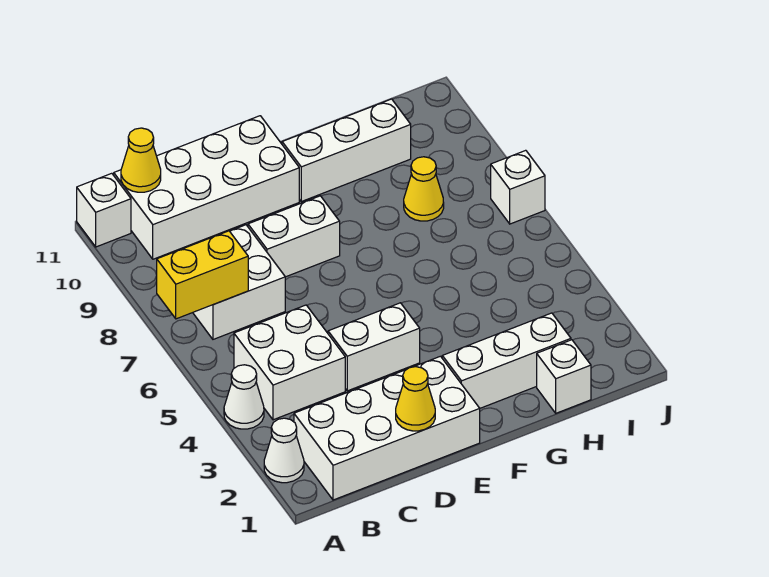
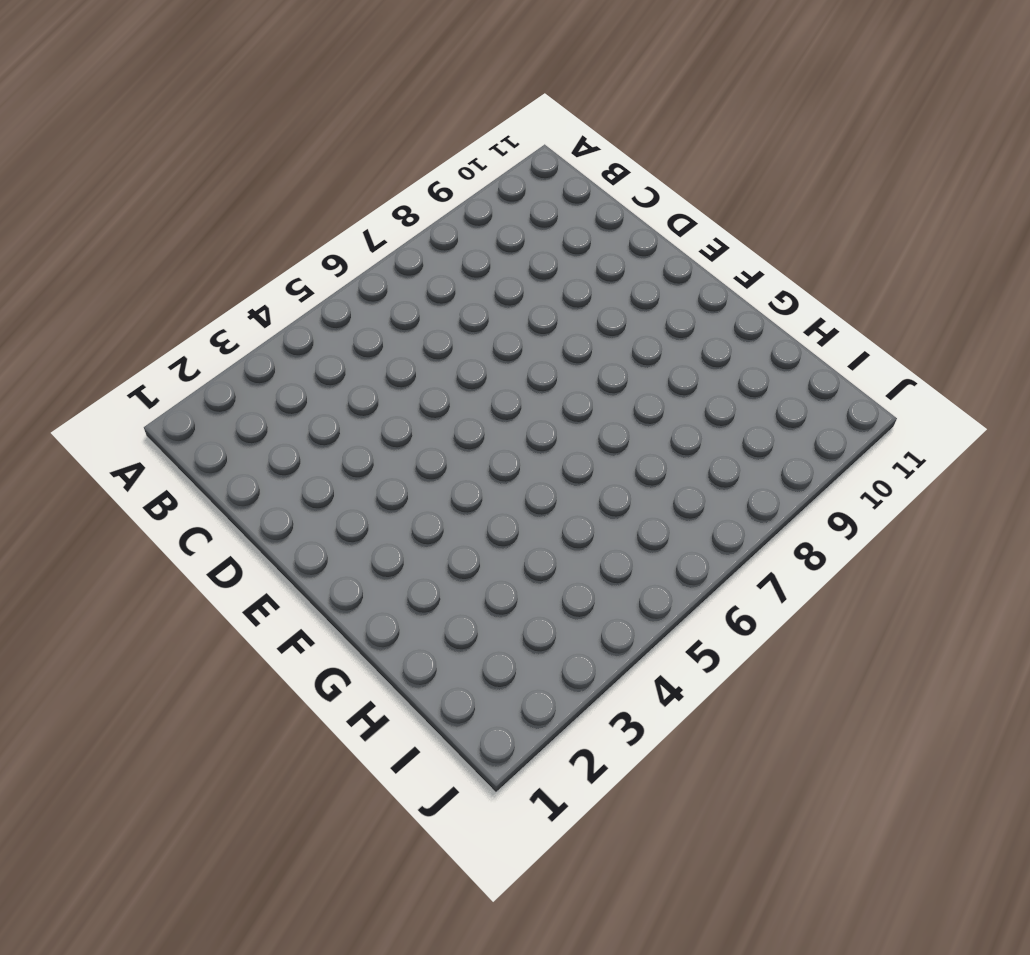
none -> white cone A2 level 1
none -> white cone A4 level 1
none -> white brick A11 level 1

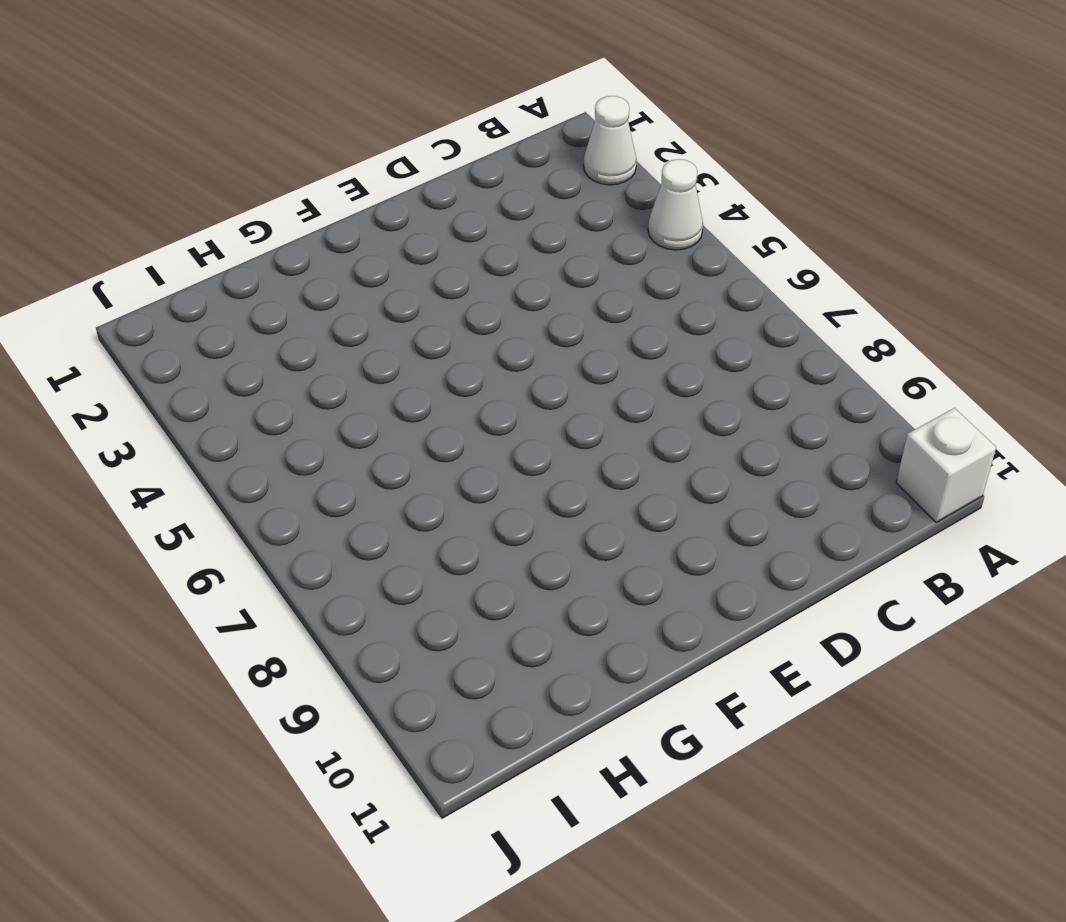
none -> white brick B1:E2 level 1
none -> white brick B4:C5 level 1
none -> white brick B7:C8 level 1

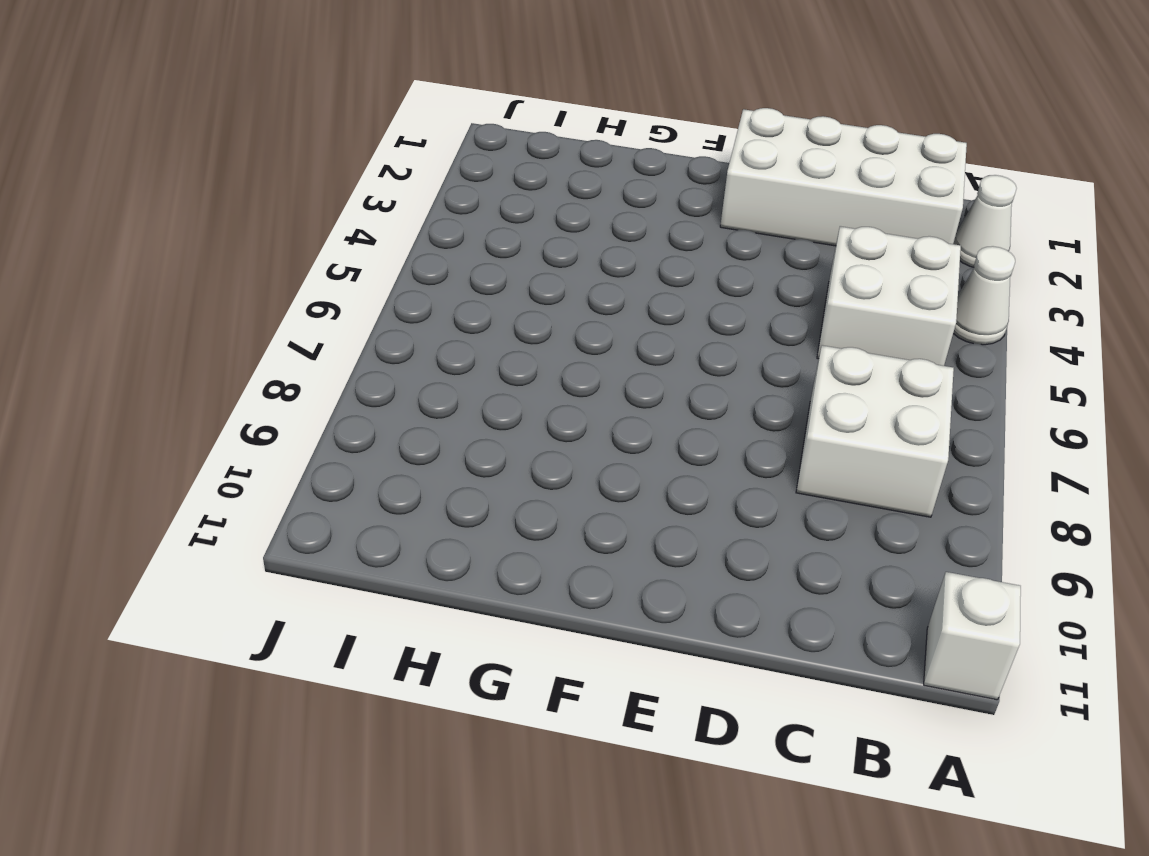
none -> white brick B10:E11 level 1
none -> white brick D4:E4 level 1
none -> white brick D8:E8 level 1

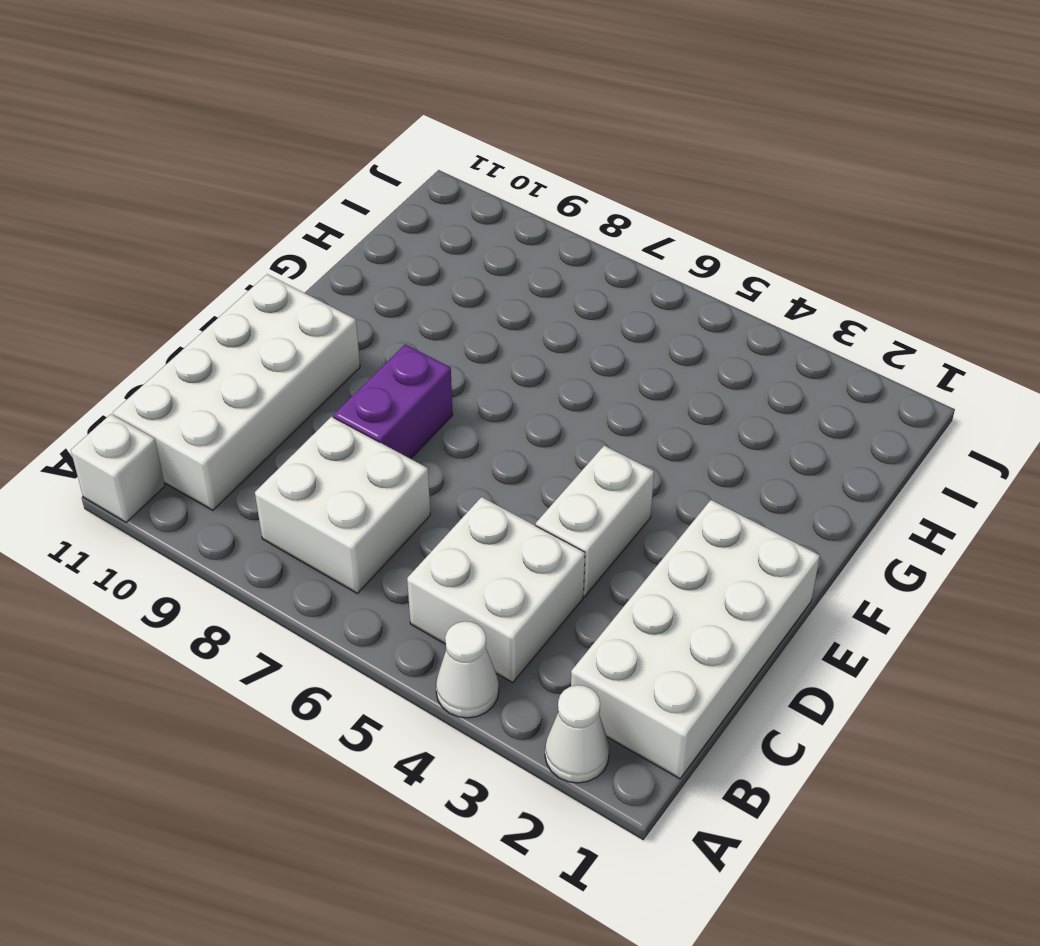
purple brick D8:E8 level 1 -> white brick D8:E8 level 1
none -> white brick F2:H2 level 1
none -> white brick F10:H10 level 1
none -> white brick H1 level 1

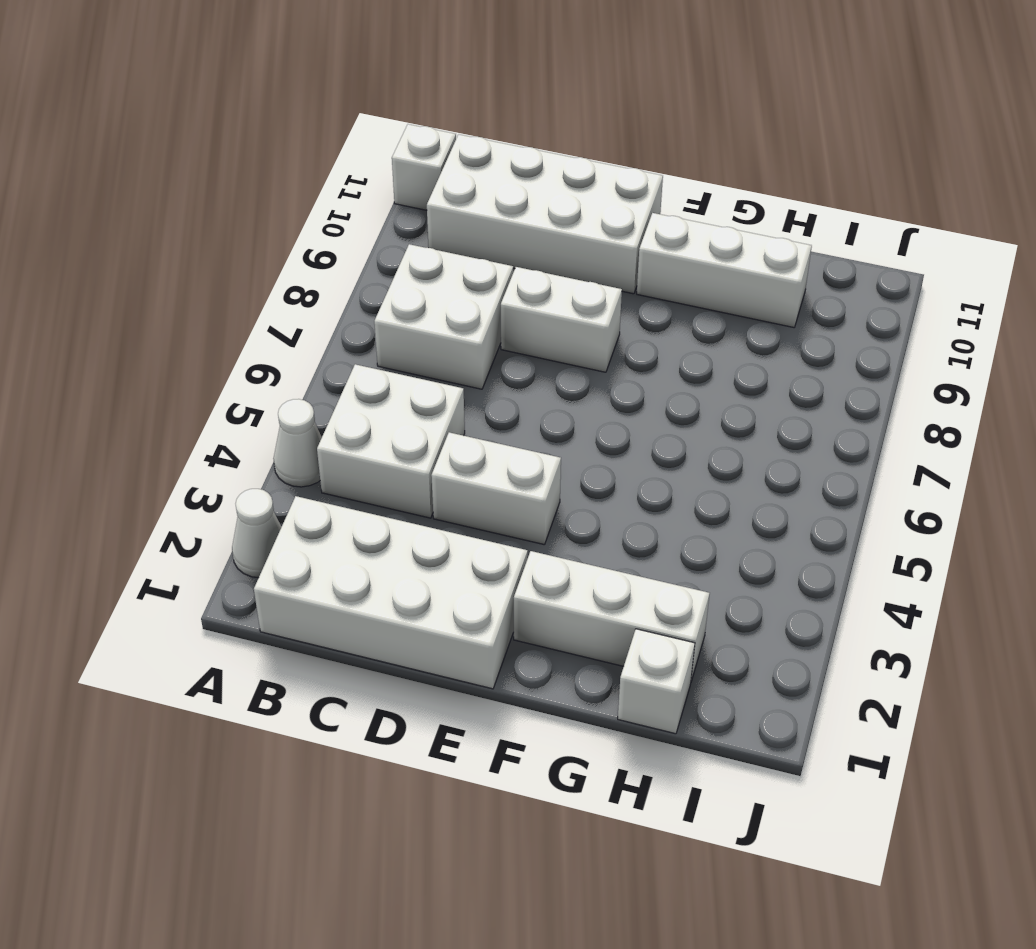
none -> yellow cone H8 level 1
none -> white brick J7 level 1
none -> yellow brick A7:B7 level 2

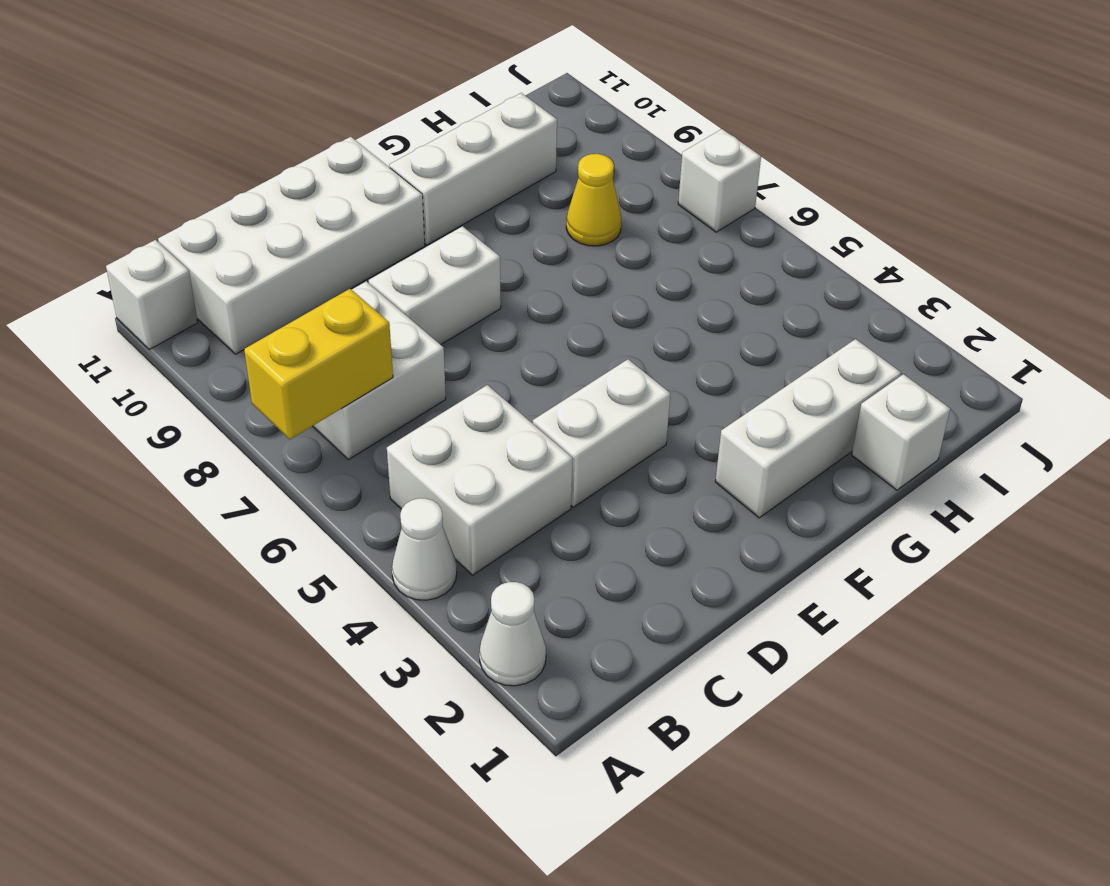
none -> white brick B1:E2 level 1
none -> yellow cone B11 level 2
none -> yellow cone D1 level 2

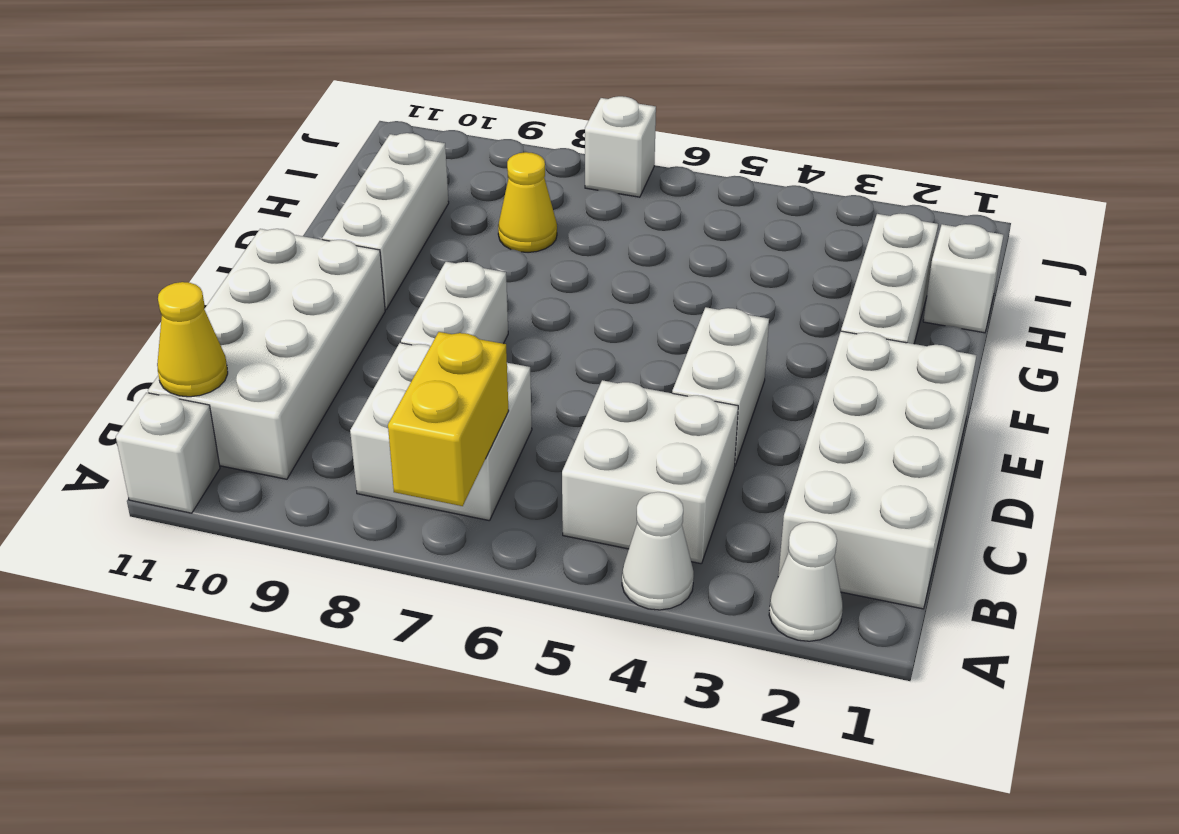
none -> yellow cone D1 level 2

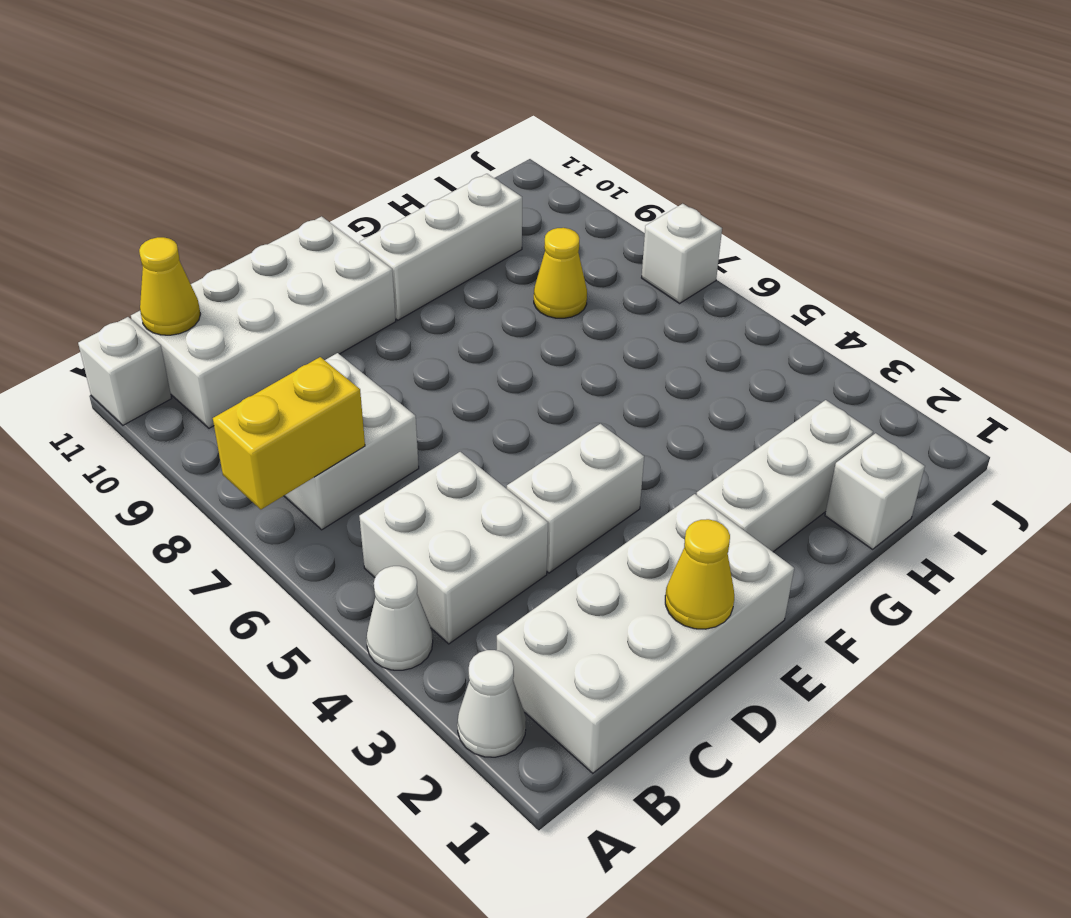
none -> white brick D8:E8 level 1

